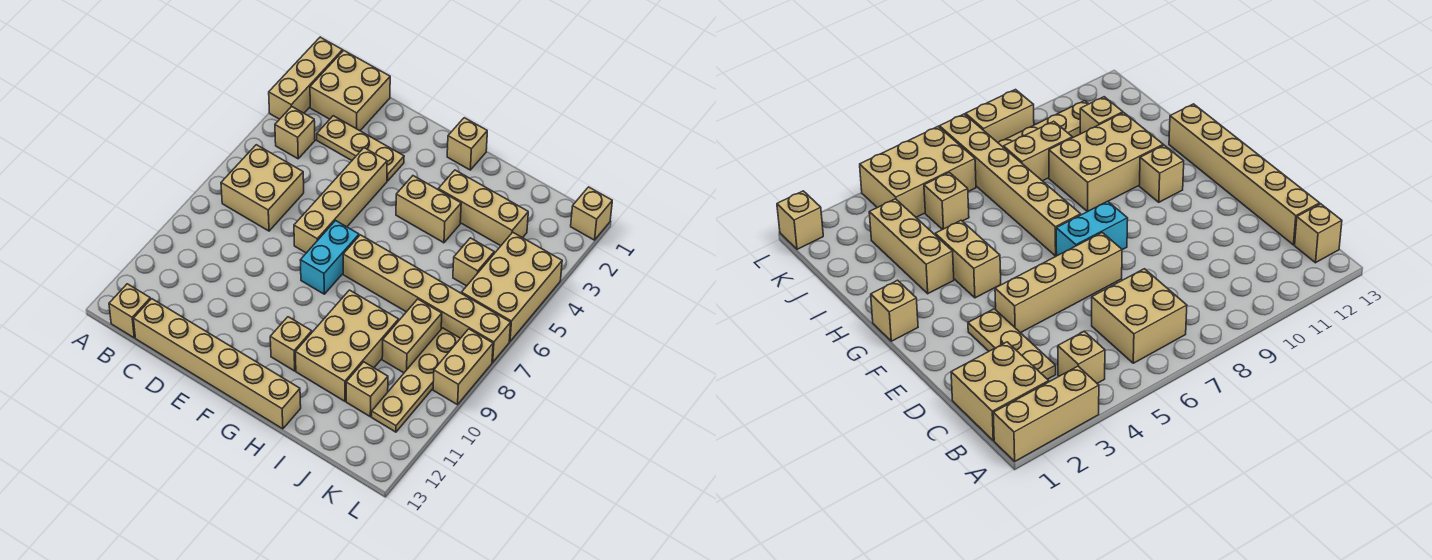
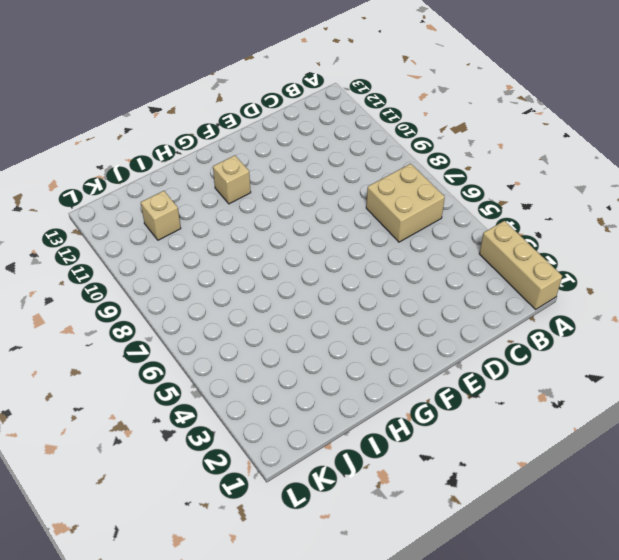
none -> tan brick B1:C2 level 1
none -> tan brick B4 level 1
none -> tan brick B13 level 1

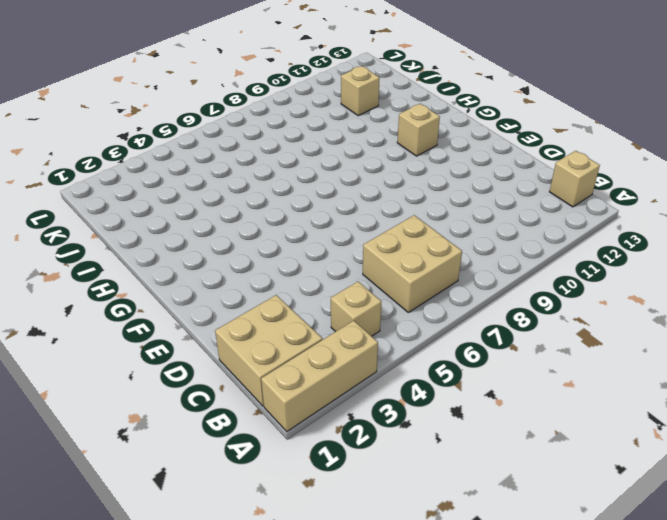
none -> tan plate C3:E3 level 1
none -> tan brick C13:H13 level 1
none -> tan brick E4:E7 level 1

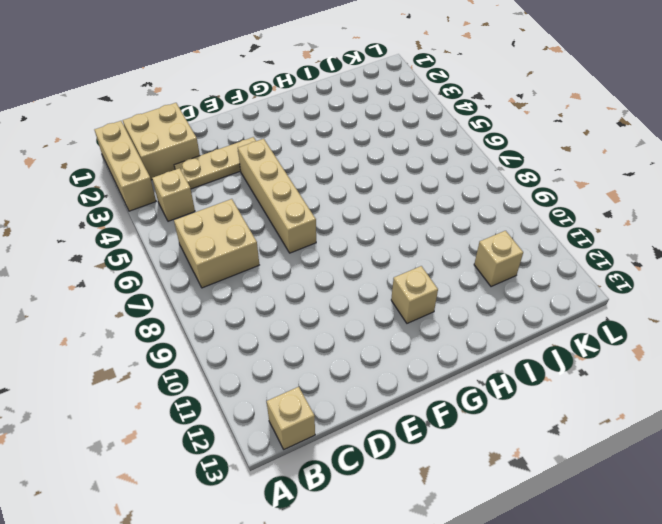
none -> tan brick C13:H13 level 1
none -> cyan brick F7:F8 level 1
none -> tan brick G1 level 1

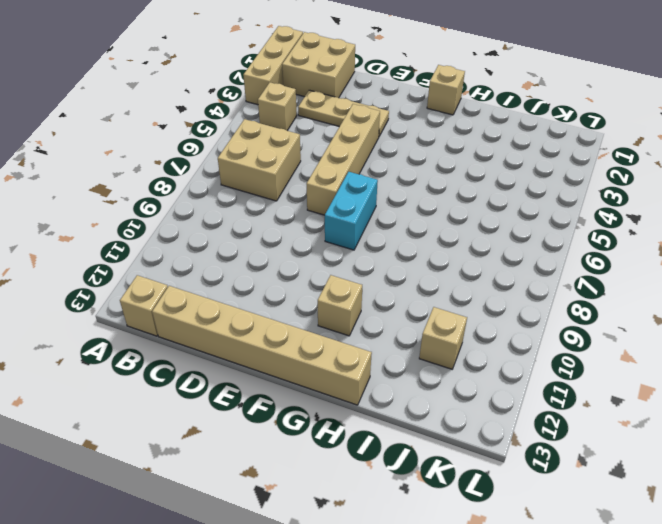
none -> tan brick G4:H4 level 1
none -> tan brick G7:L7 level 1
none -> tan brick H3:J3 level 1

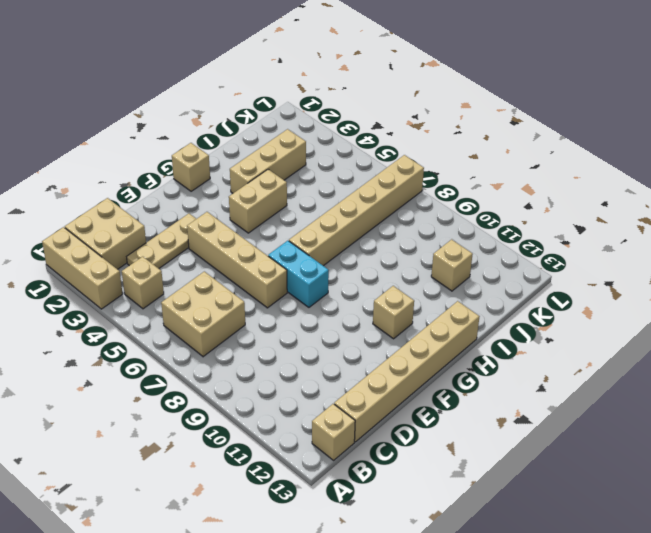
none -> tan brick H9:I11 level 1
none -> tan brick J5 level 1
none -> tan brick J8:J9 level 1

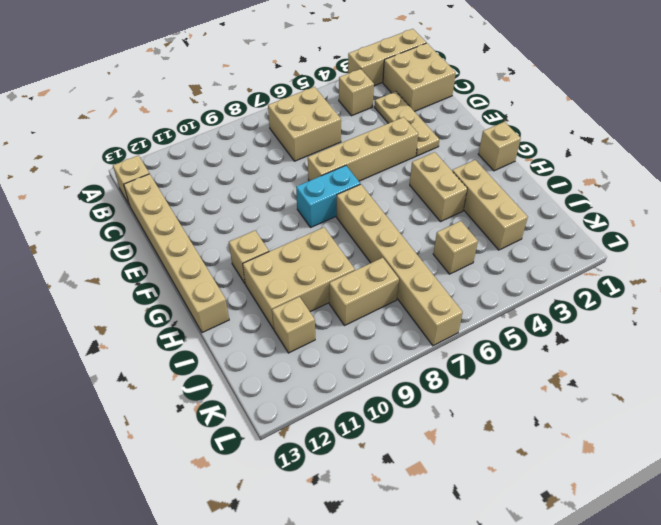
none -> tan brick K4:L6 level 1
none -> tan plate K8:K11 level 1
none -> tan brick L1 level 1

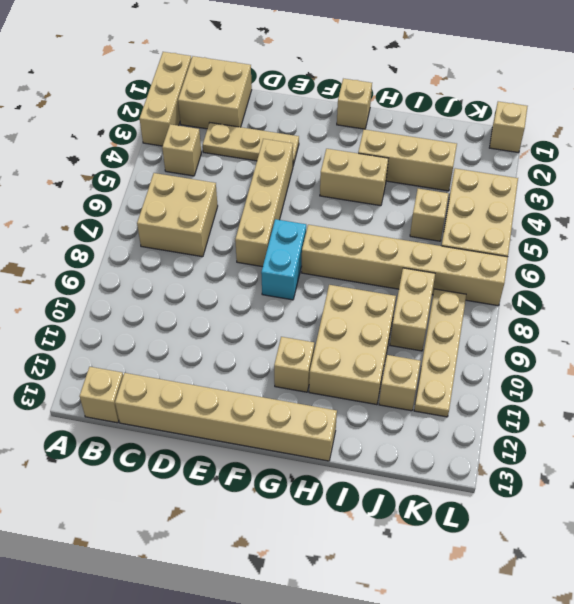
none -> tan brick L8:L9 level 1

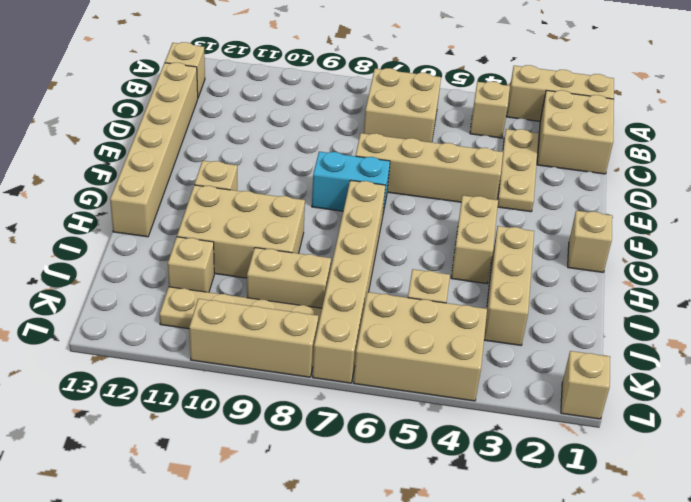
tan brick L8:L10 level 1 -> tan brick L8:L9 level 1

